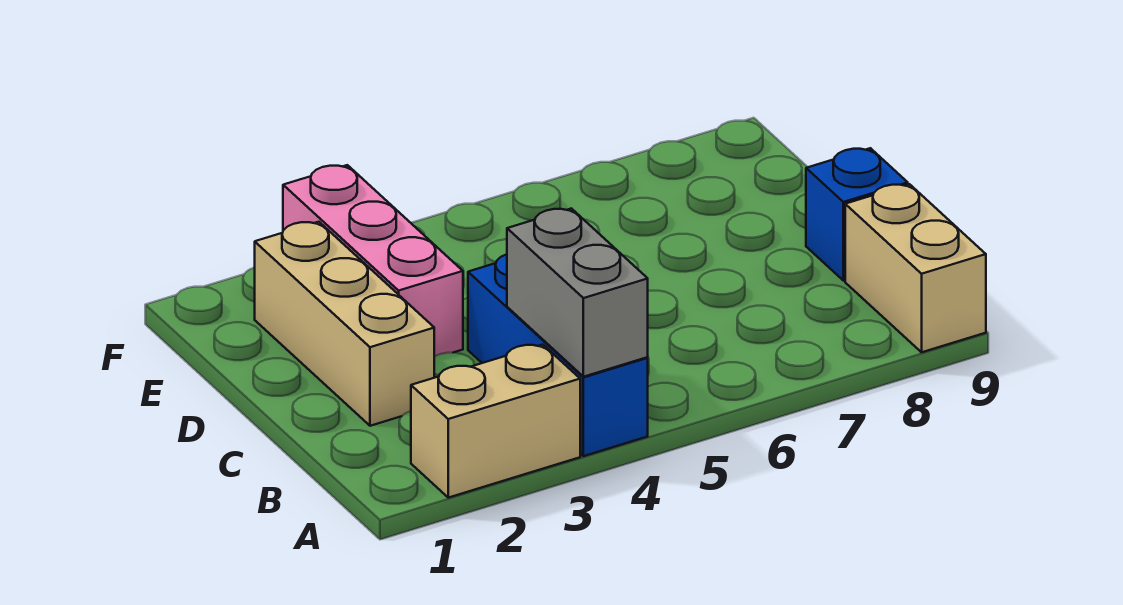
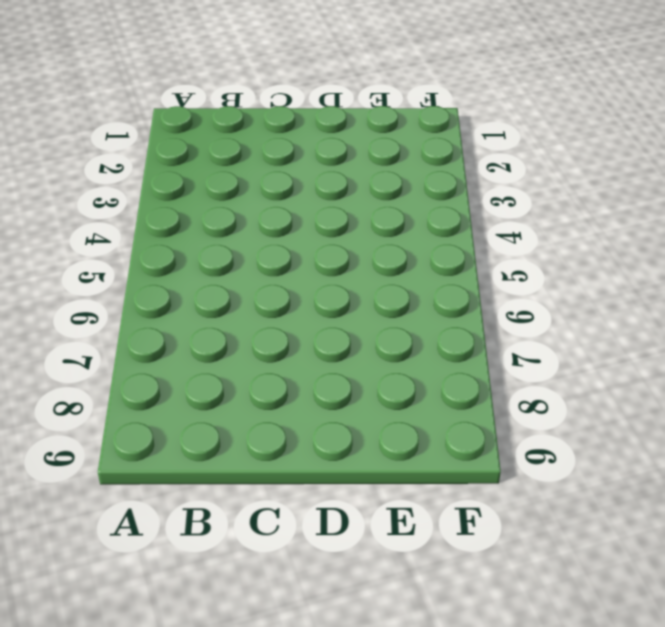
none -> tan brick A2:A3 level 1
none -> blue brick A4:C4 level 1

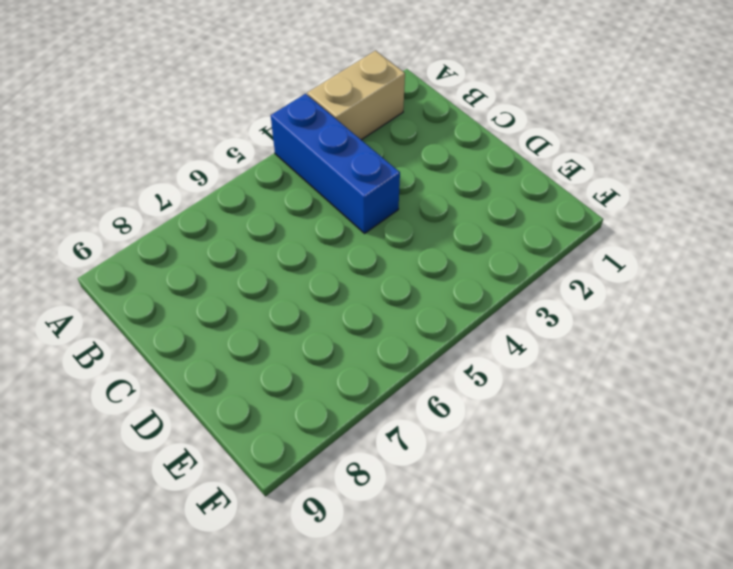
none -> tan brick A9:B9 level 1
none -> tan brick C2:E2 level 1

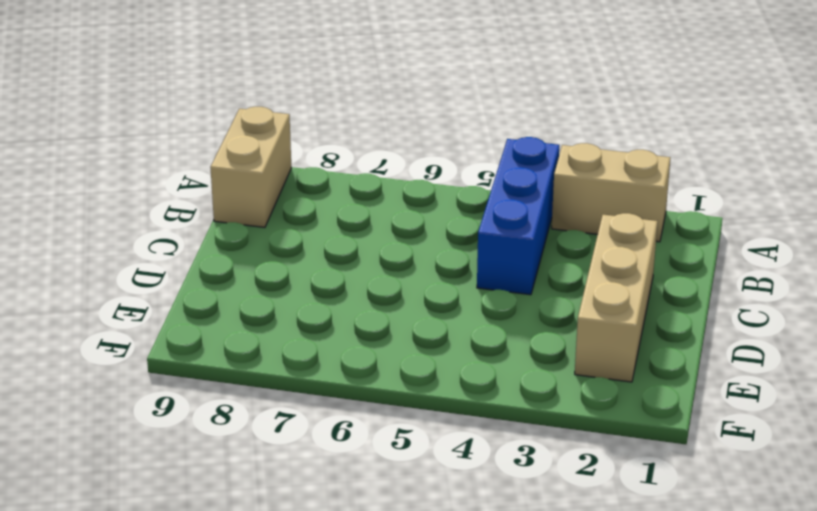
none -> blue brick C9 level 1
none -> pink brick D3:F3 level 1

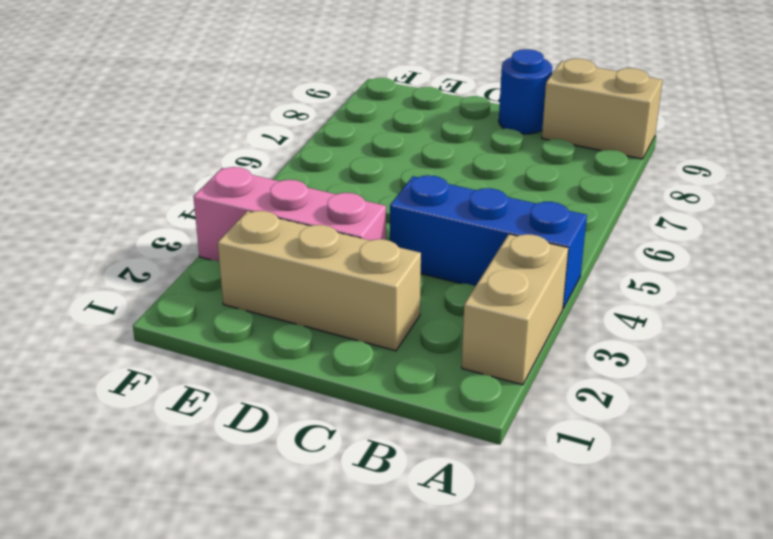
blue round brick C9 level 1 -> blue brick C9 level 1
none -> grey brick A4:B4 level 2

